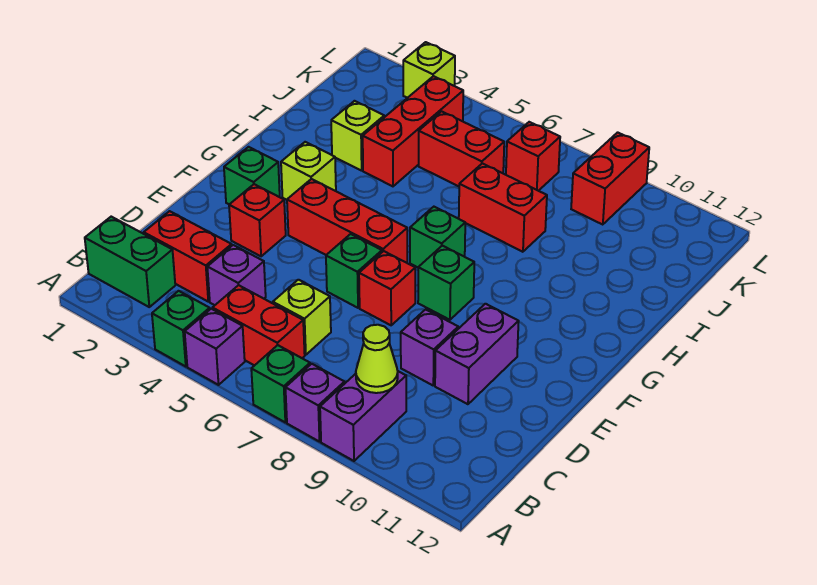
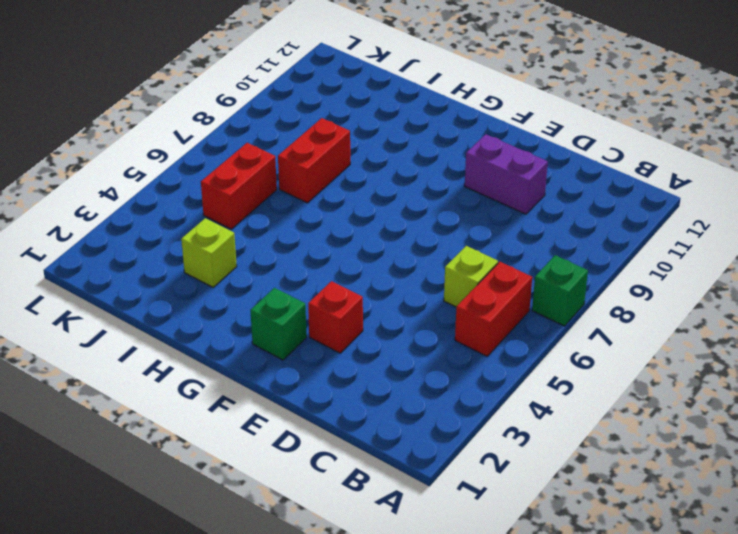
none -> green brick A4 level 1
none -> purple brick A5 level 1
none -> purple brick A8 level 1

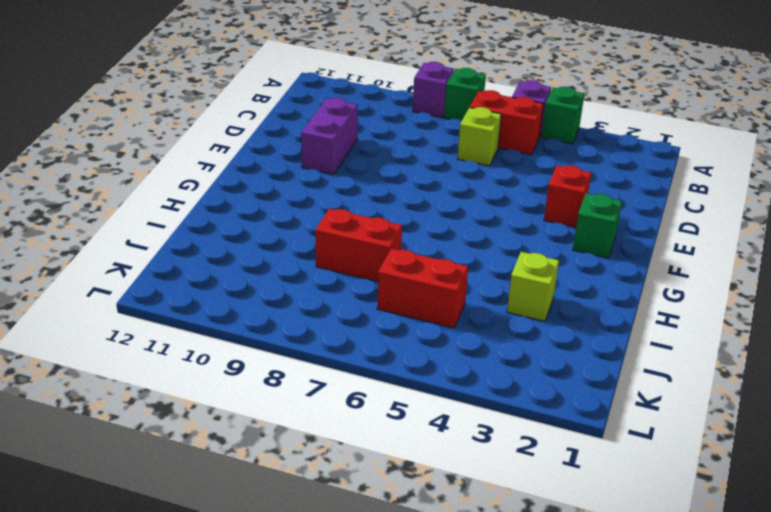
none -> purple brick A9:B9 level 1
none -> green brick B1:B2 level 1
none -> red brick C2:C3 level 1

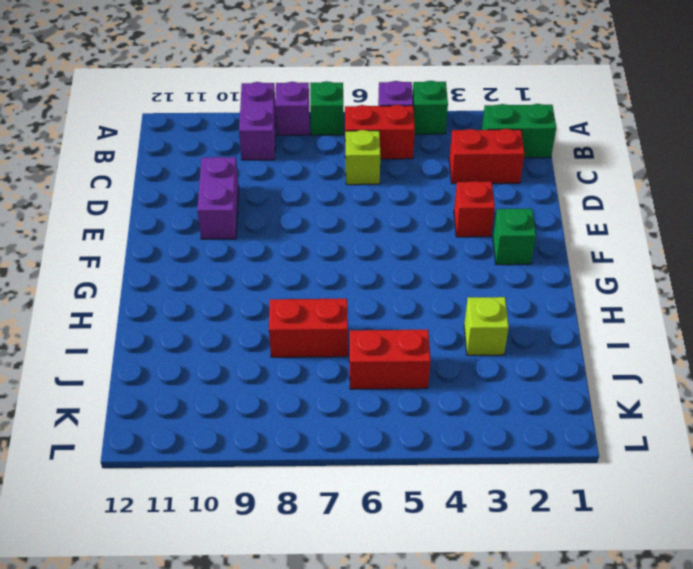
none -> purple brick C4 level 1
none -> purple brick D9 level 1
none -> green brick E6 level 1

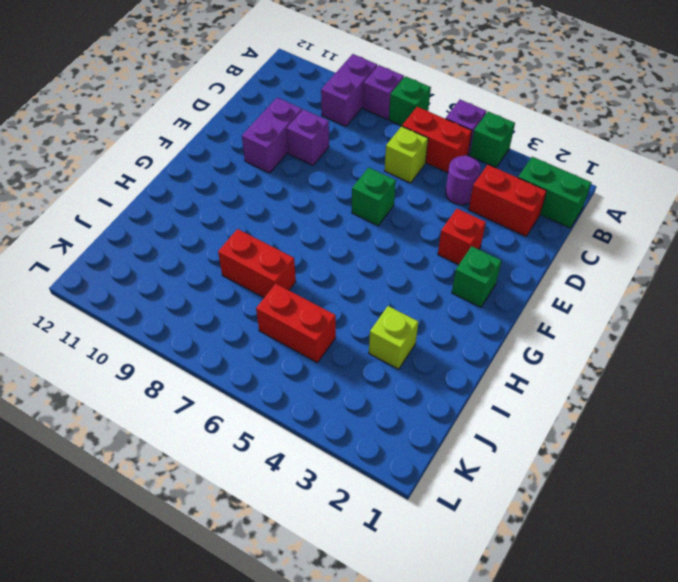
purple round brick C4 level 1 -> purple brick C4 level 1
none -> red brick E7 level 1
none -> red brick F4:F6 level 1
none -> green brick F8 level 1

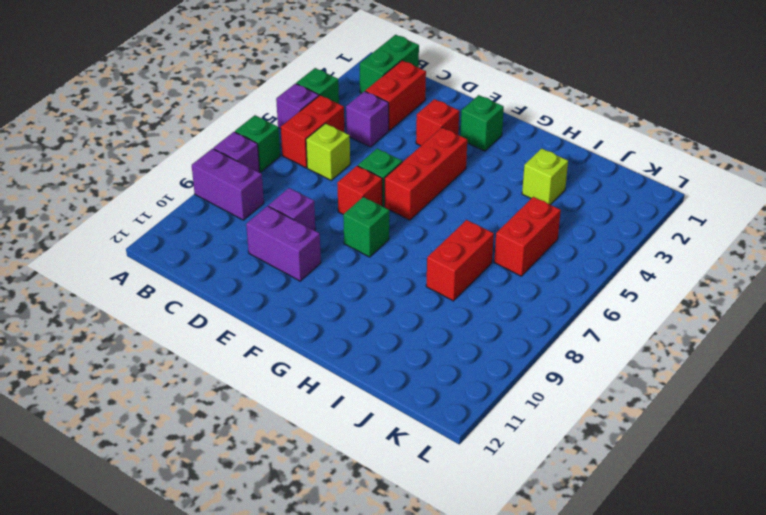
none -> lime brick G3 level 1
none -> green brick G7 level 1
none -> red brick I4:K4 level 1

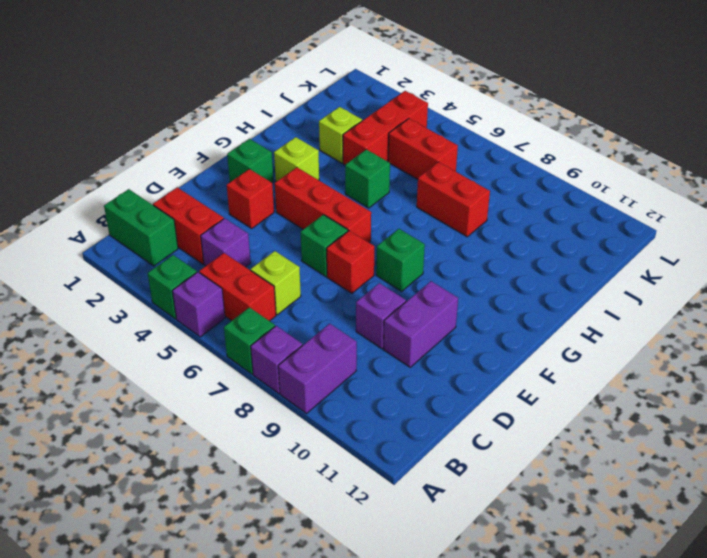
green brick H5 level 1 -> green brick G7 level 1
none -> red brick K7 level 1
none -> red brick K9:L9 level 1
none -> lime brick L3 level 1

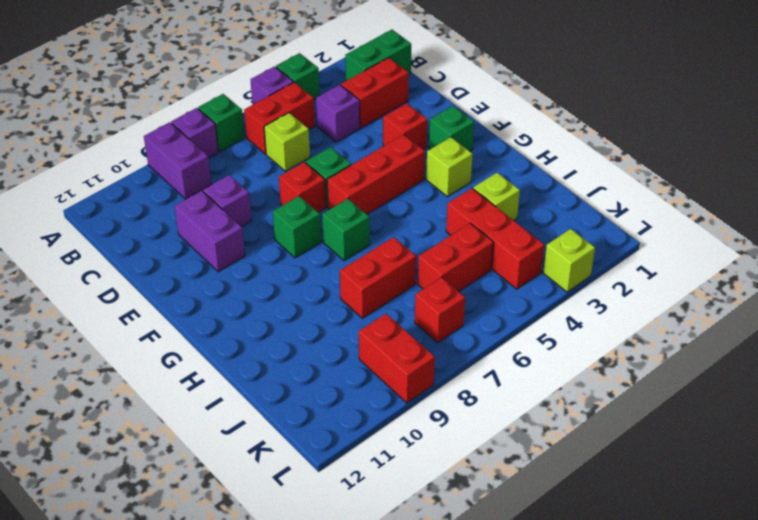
none -> lime cone B9 level 2

